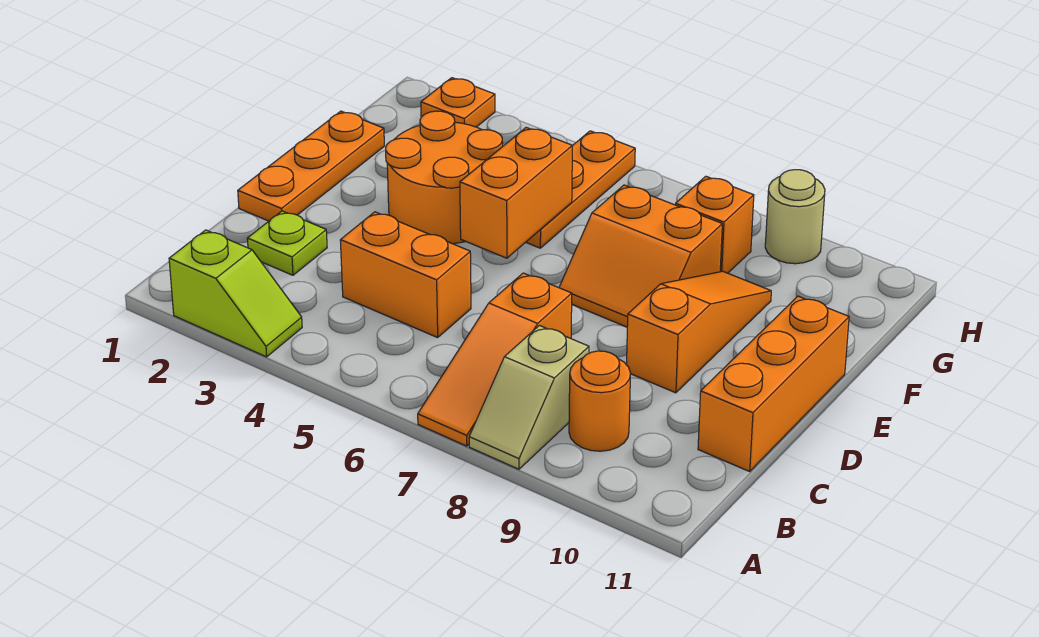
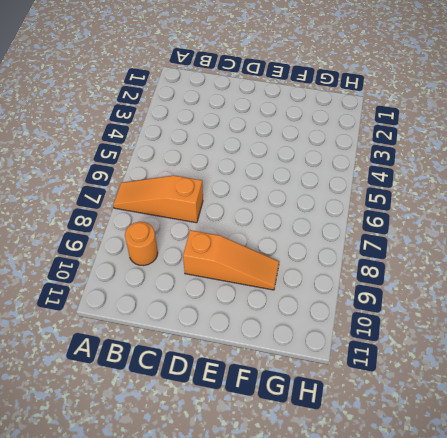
none -> lime slope A2:A3 level 1 top 2
none -> tan slope A8:B8 level 1 top B
none -> lime plate C2 level 1

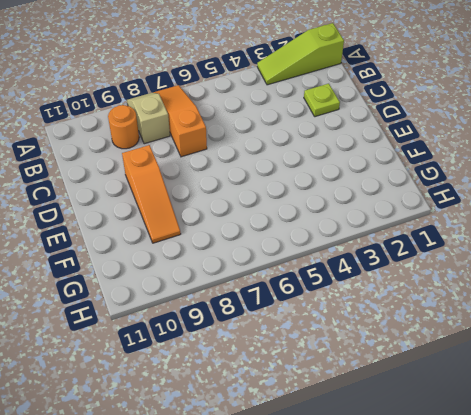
lime slope A1:A3 level 1 top 1 -> lime slope A2:A3 level 1 top 2
none -> orange brick C4:C5 level 1
none -> orange brick C11:E11 level 1
none -> orange plate D1:F1 level 1

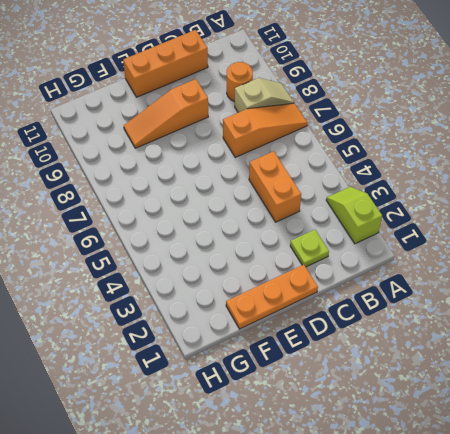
none -> orange round brick E3:F4 level 1
none -> orange slope E7:F8 level 1 top F
none -> orange plate F5:H5 level 1

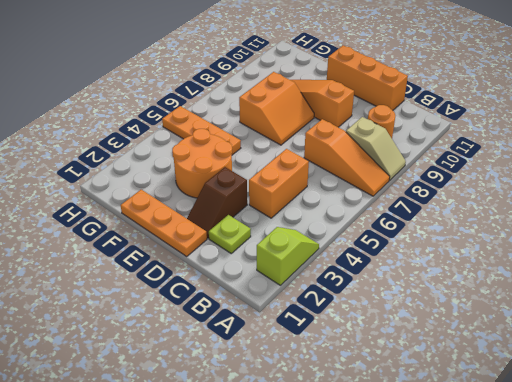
brown slope D2:D3 level 1 top 3 -> none
none -> orange brick G8 level 1
none -> orange plate H2 level 1
none -> tan round brick H9 level 1

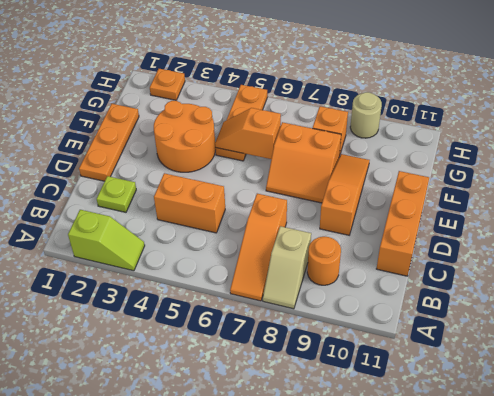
orange slope F5:F6 level 2 top 6 -> orange brick E5:F5 level 2

